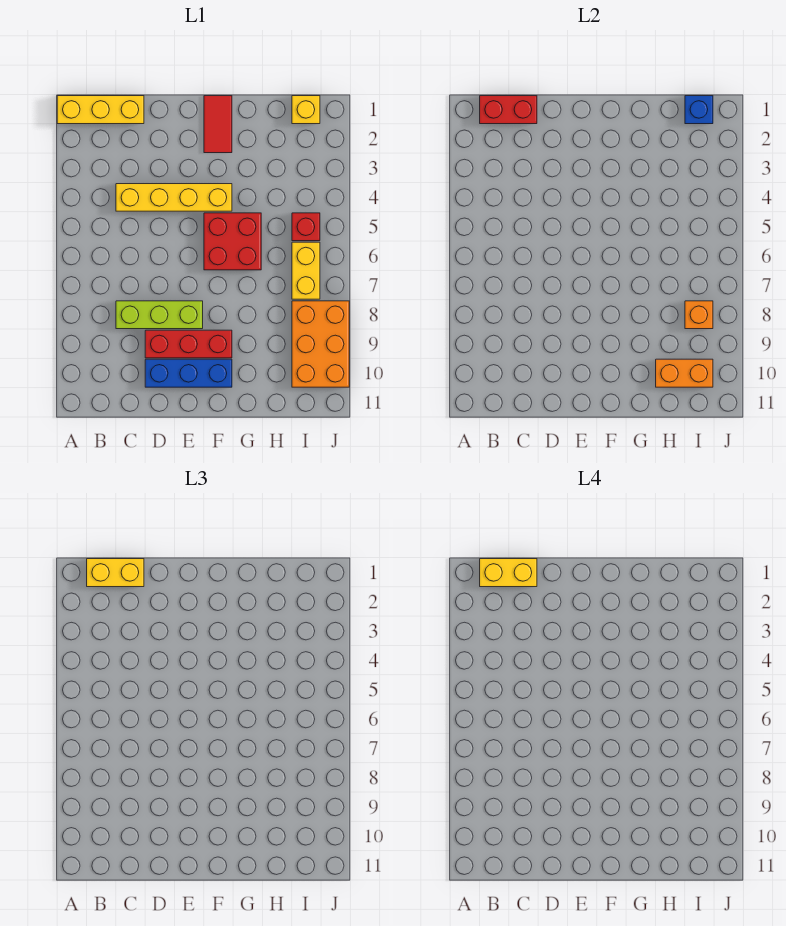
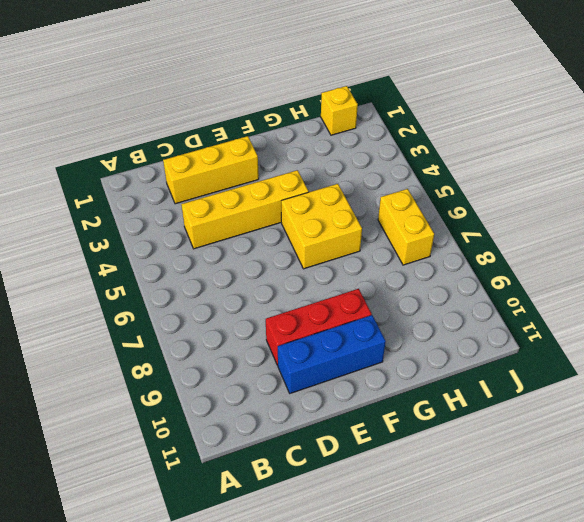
yellow brick C2:E2 level 1 -> yellow brick A1:C1 level 1
yellow brick F5:G6 level 1 -> red brick F5:G6 level 1
none -> lime brick C8:E8 level 1
none -> red tile F1:F2 level 1
none -> red brick I5 level 1

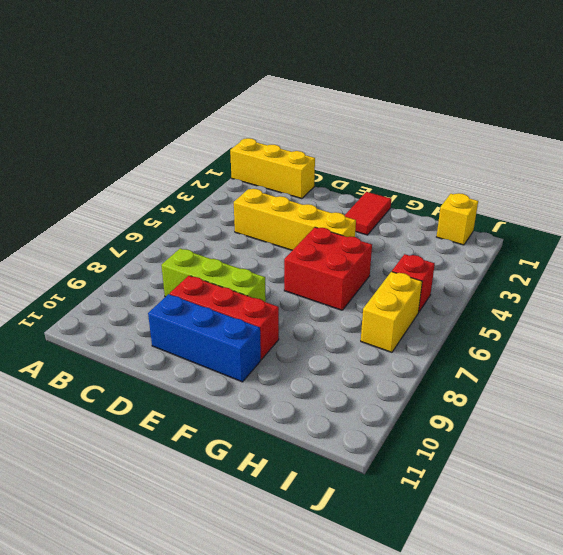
none -> orange brick I8:J10 level 1
none -> red brick B1:C1 level 2
none -> orange brick H10:I10 level 2

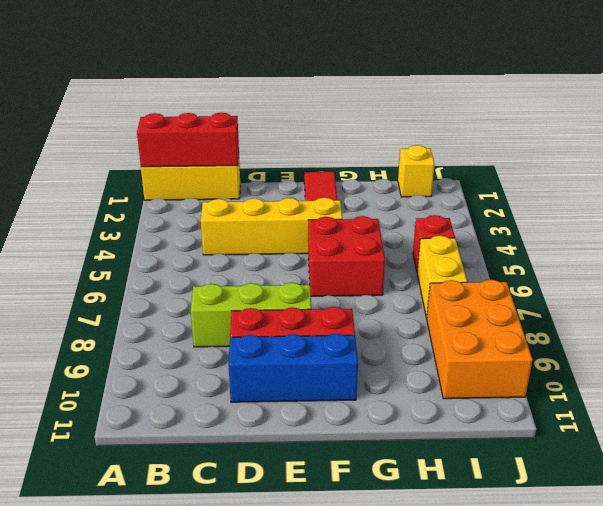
red brick A1:C1 level 2 -> red brick B1:C1 level 2
none -> orange brick H10:I10 level 2
none -> blue brick I1 level 2
none -> orange brick I8 level 2

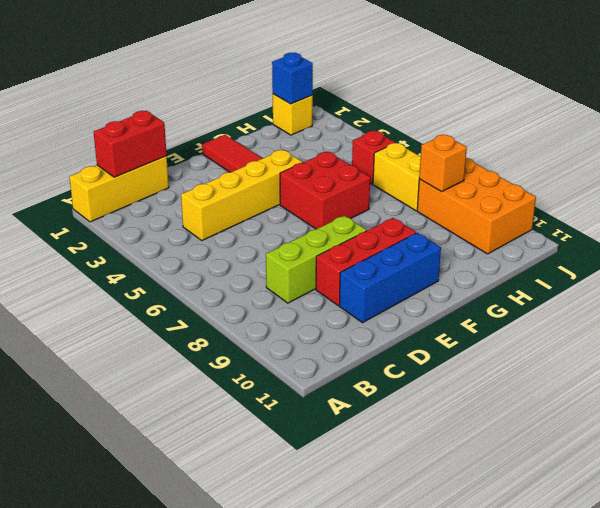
none -> orange brick H10:I10 level 2
none -> yellow brick B1:C1 level 3
none -> yellow brick B1:C1 level 4

